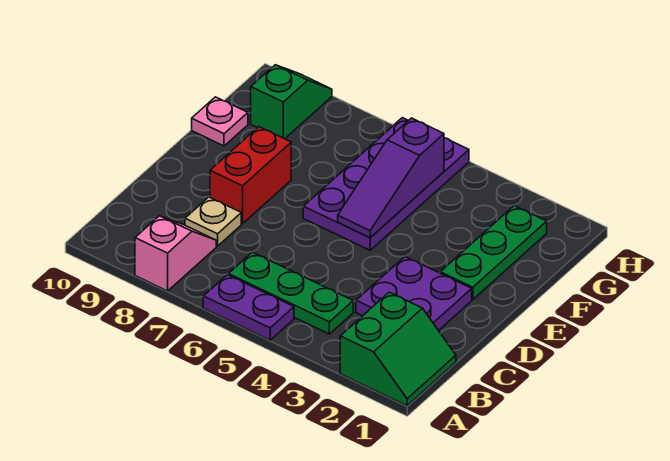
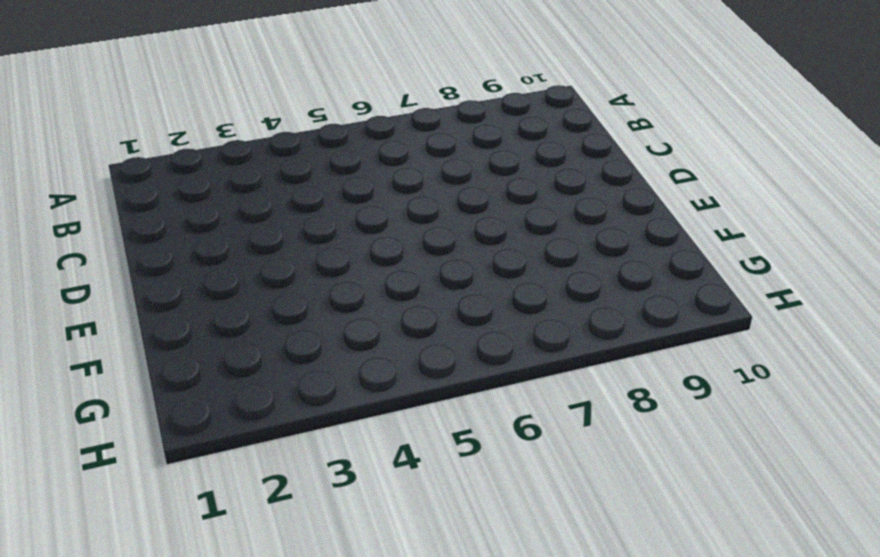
none -> green slope A1:B2 level 1 top 2
none -> purple plate A5:A6 level 1
none -> pink slope A8:B8 level 1 top A

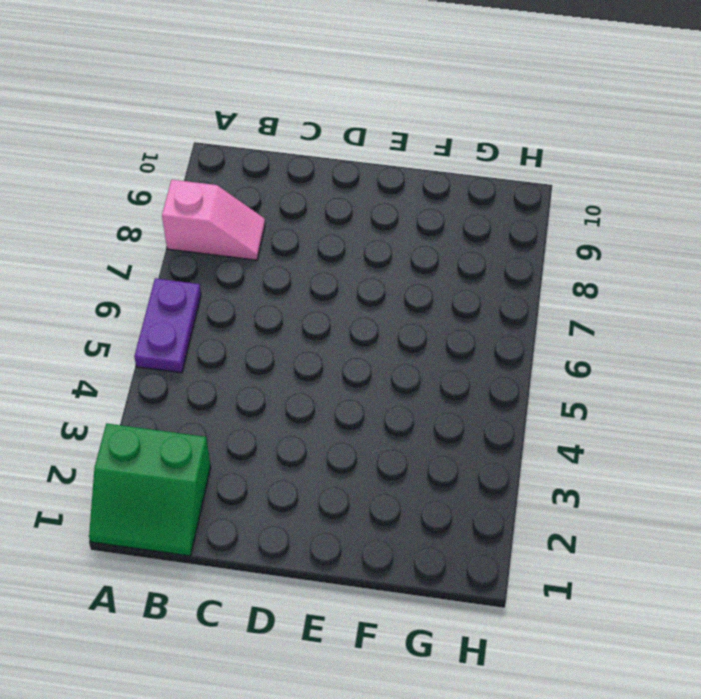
none -> green plate B4:B6 level 1
none -> purple plate C2:D3 level 1
none -> tan plate C8 level 1

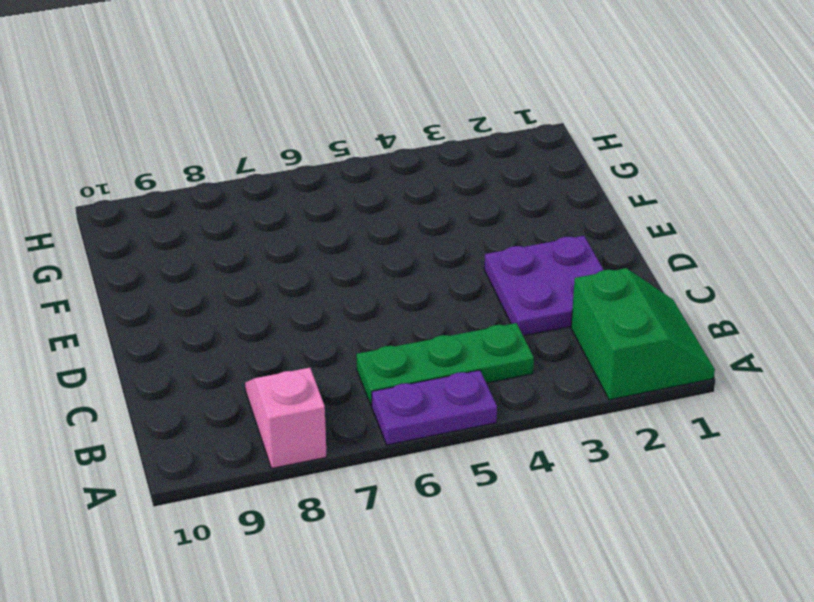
none -> tan plate C8 level 1
none -> red brick D8:E8 level 1
none -> green plate E2:G2 level 1

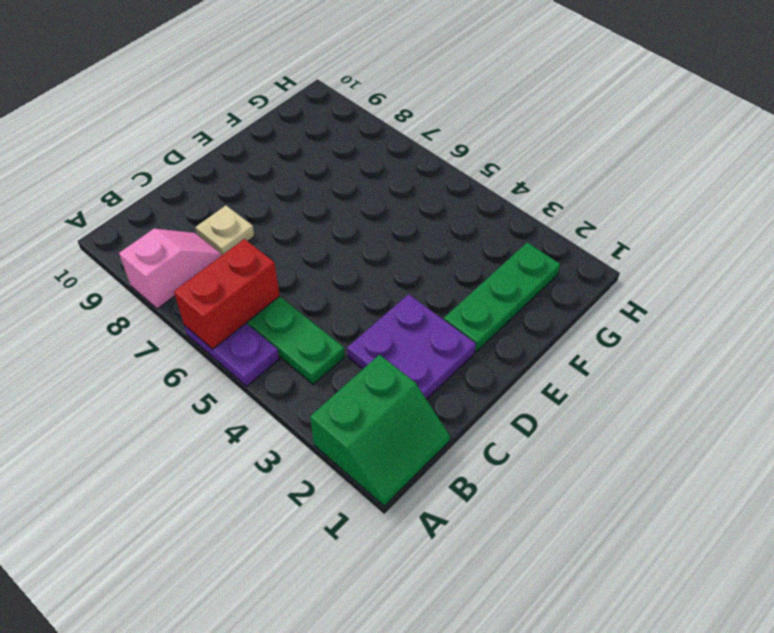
red brick A6:B6 level 2 -> red brick D8:E8 level 1
none -> purple plate E5:H6 level 1
none -> pink plate F10 level 1
none -> green slope G9:H9 level 1 top G

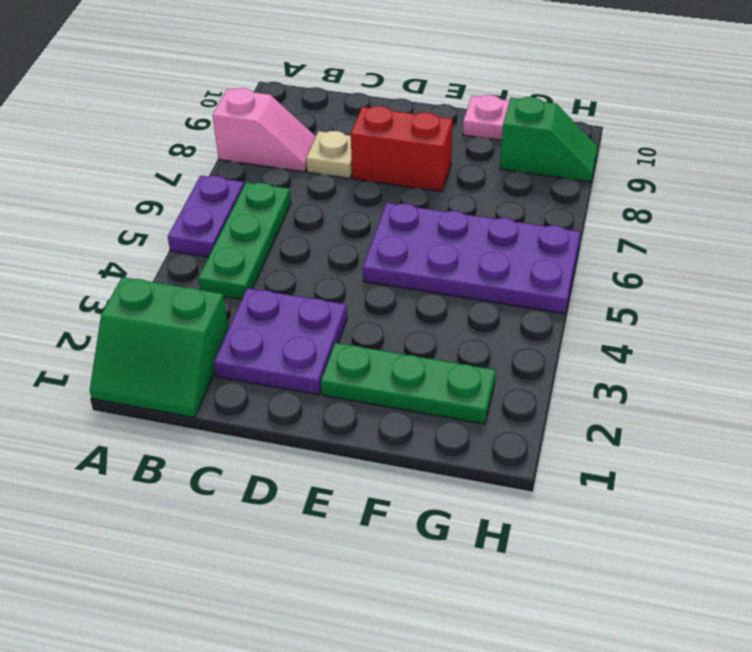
none -> purple slope E5:G5 level 2 top G

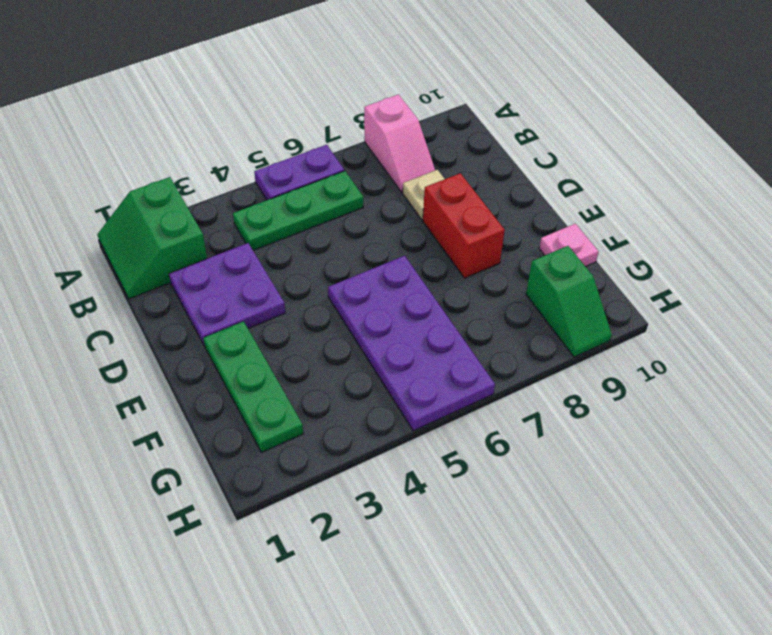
none -> purple slope E5:G5 level 2 top G

